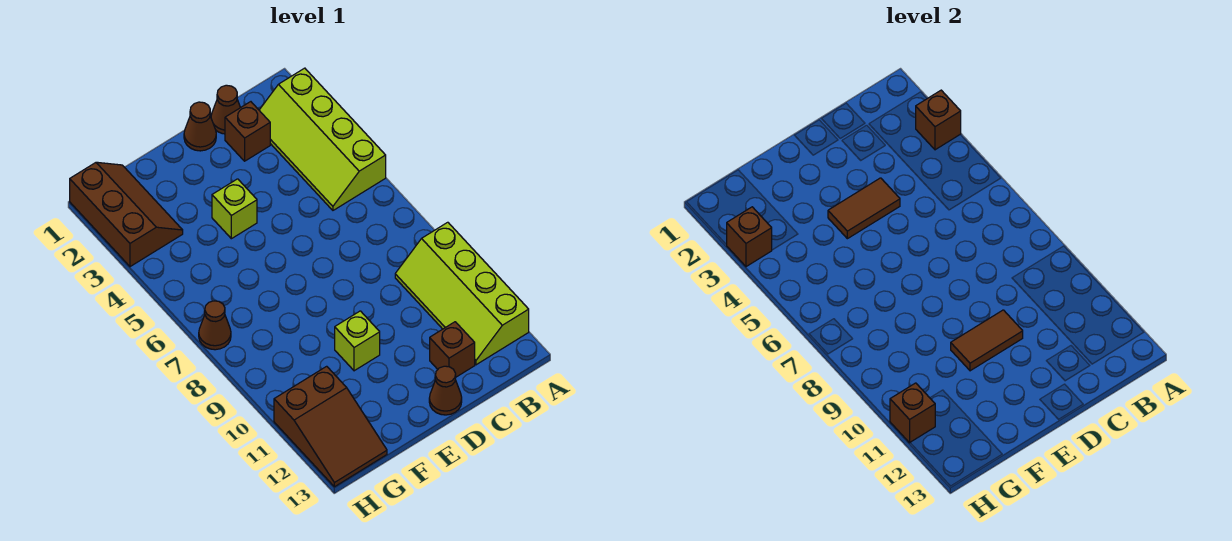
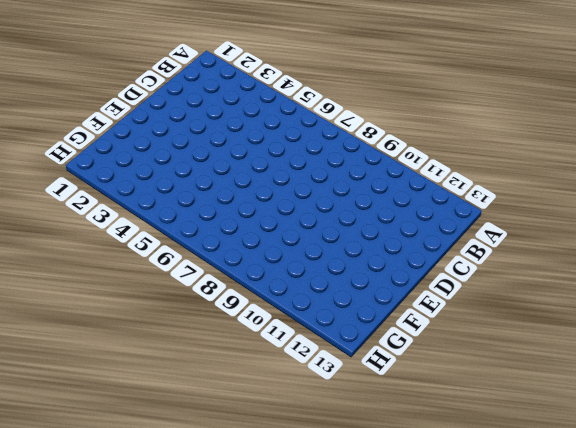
none -> lime slope A2:B5 level 1 top A
none -> lime slope A9:B12 level 1 top A
none -> brown cone C1 level 1

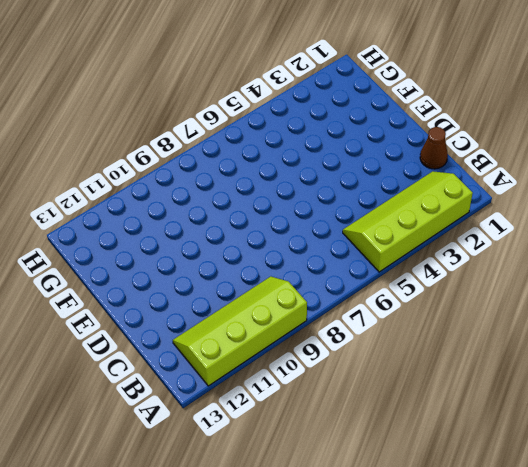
none -> brown brick C2 level 1
none -> brown brick C12 level 1
none -> brown cone D1 level 1

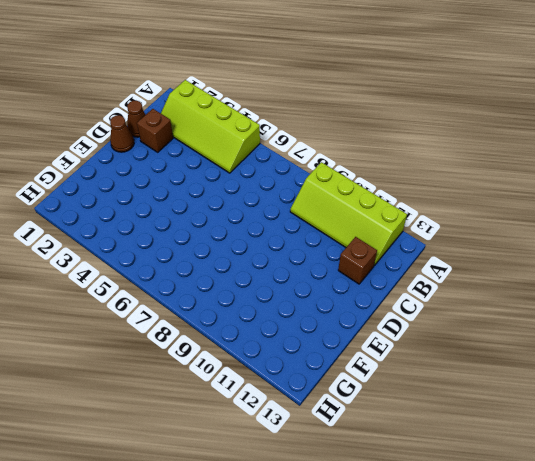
none -> brown cone D13 level 1
none -> lime brick E4 level 1
none -> lime brick E10 level 1

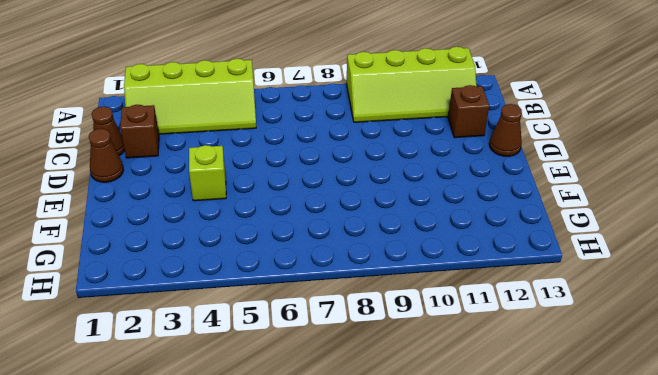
none -> lime brick E10 level 1
none -> brown slope G1:H3 level 1 top H
none -> brown slope G11:H13 level 1 top 11

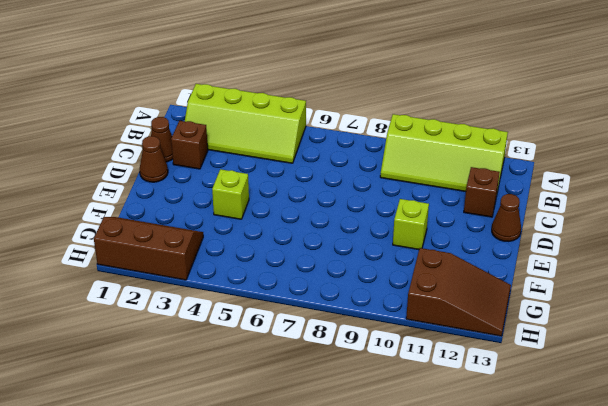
none -> brown cone H7 level 1
none -> brown brick A3 level 2
none -> brown tile D4:E4 level 2

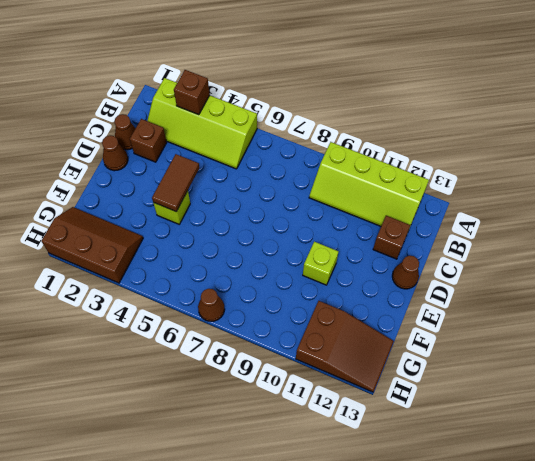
none -> brown tile D10:E10 level 2
none -> brown brick H3 level 2
none -> brown brick H11 level 2

